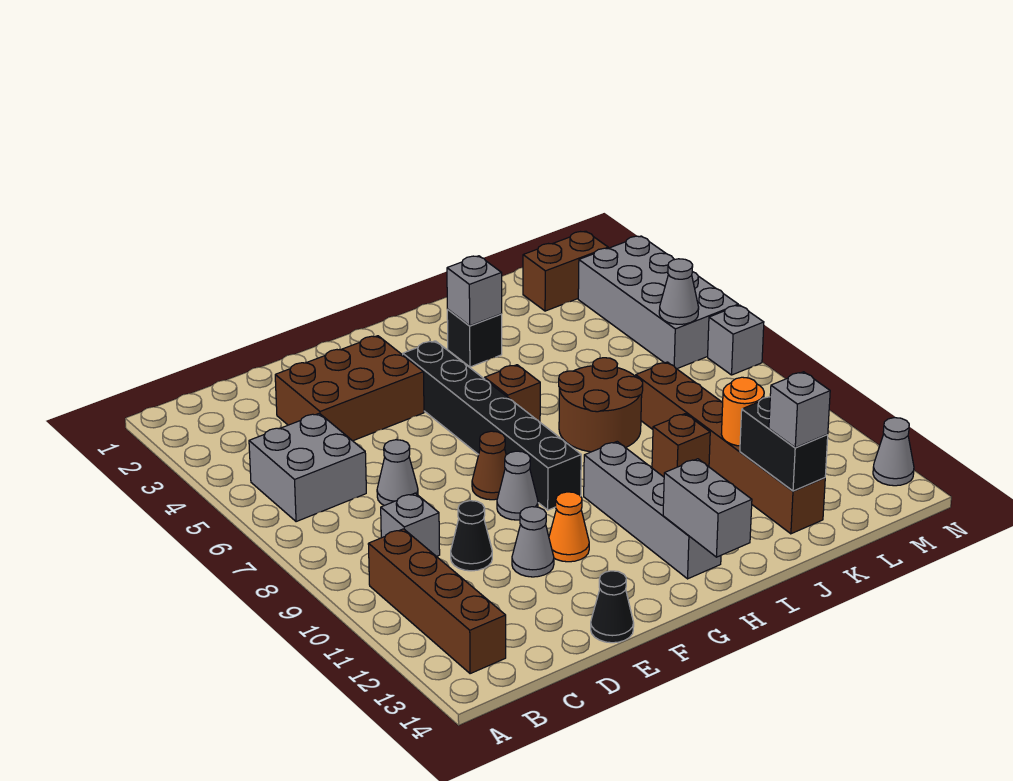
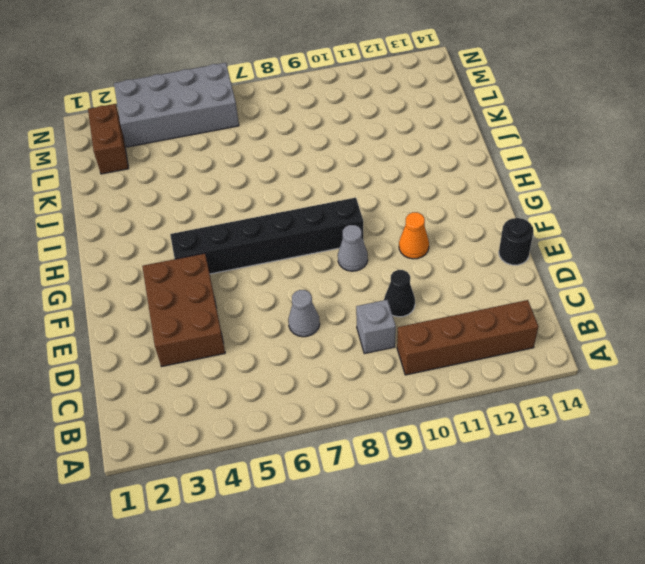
black round brick E14 level 1 -> black cone E14 level 1
none -> grey brick B5:C6 level 1
none -> grey cone E11 level 1
none -> brown cone F8 level 1

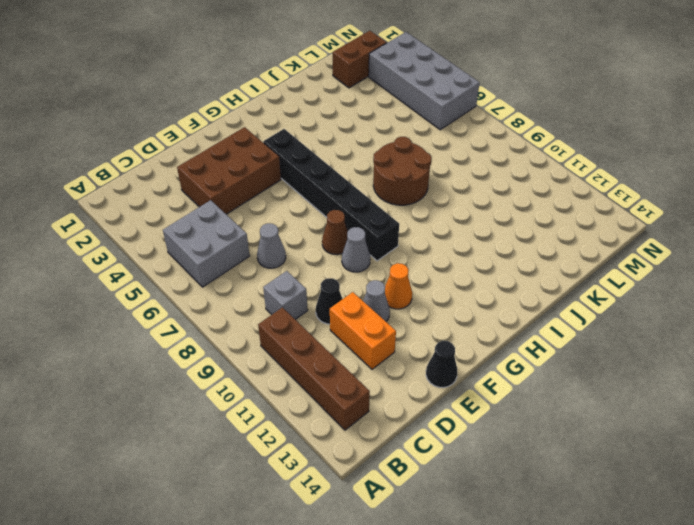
orange brick D11:D12 level 1 -> none
none -> brown brick H6 level 1
none -> grey brick H10:H13 level 1
none -> black brick I3 level 1

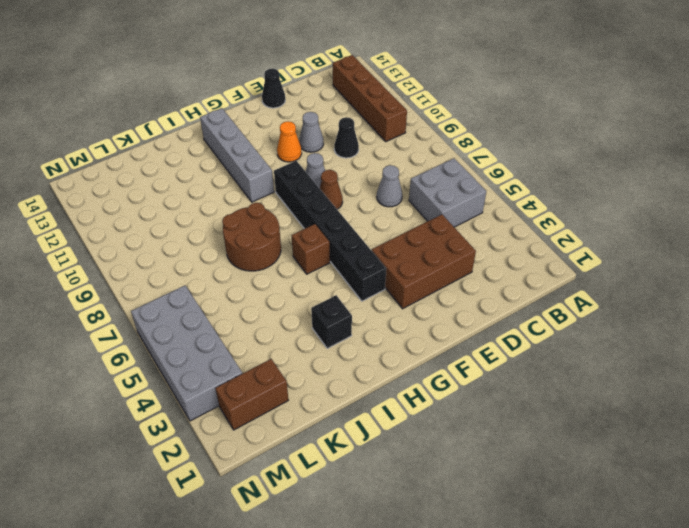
none -> grey brick C9 level 1
none -> brown brick J10 level 1
none -> brown brick K8:K13 level 1

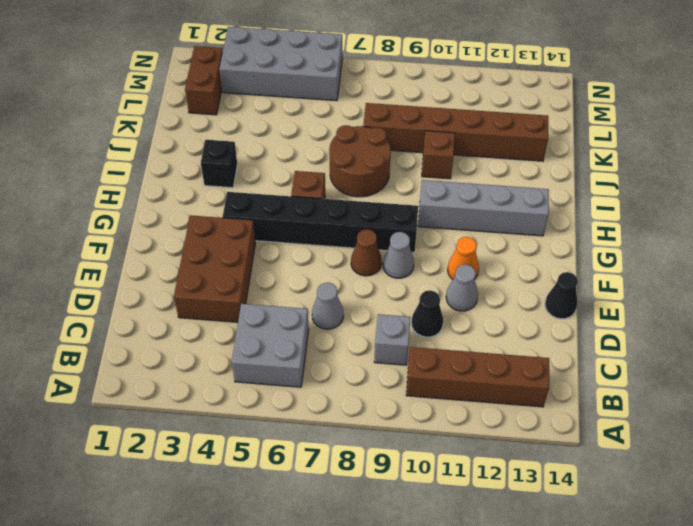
none -> grey brick N7 level 1
none -> grey cone N13 level 1
none -> grey brick H13:H14 level 2

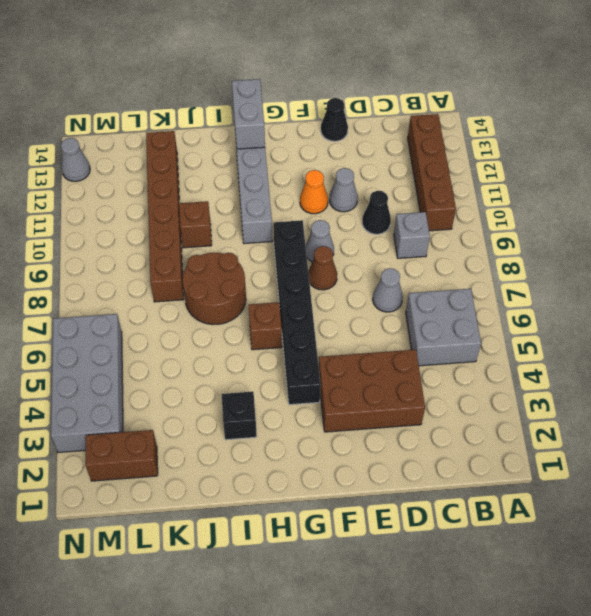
none -> grey brick N7 level 1
none -> grey brick I3 level 2
none -> orange round brick K11 level 2

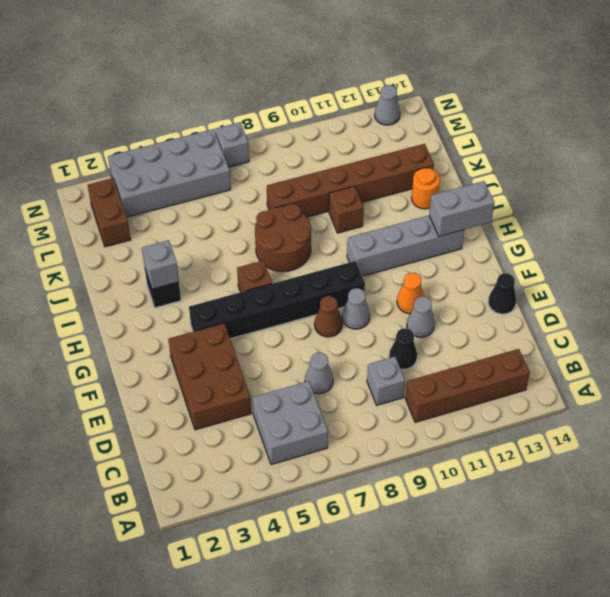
orange round brick J13 level 1 -> orange round brick K11 level 2
none -> black brick K12:K13 level 2
none -> grey cone M6 level 2
none -> grey brick K13 level 3

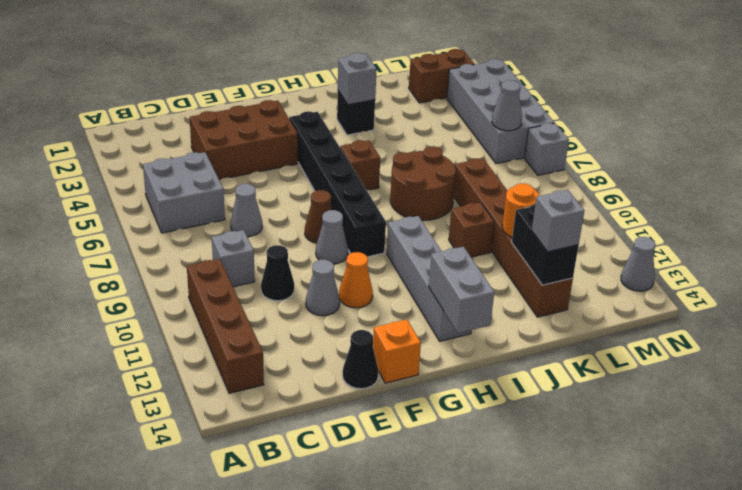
orange brick F14 level 1 -> none

